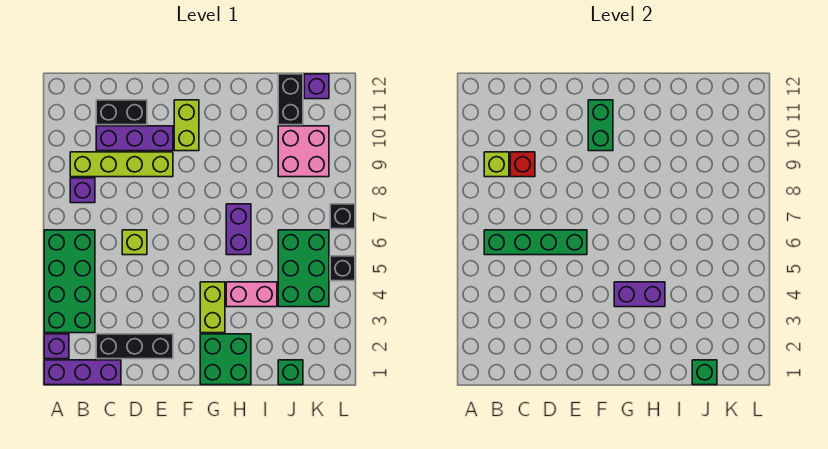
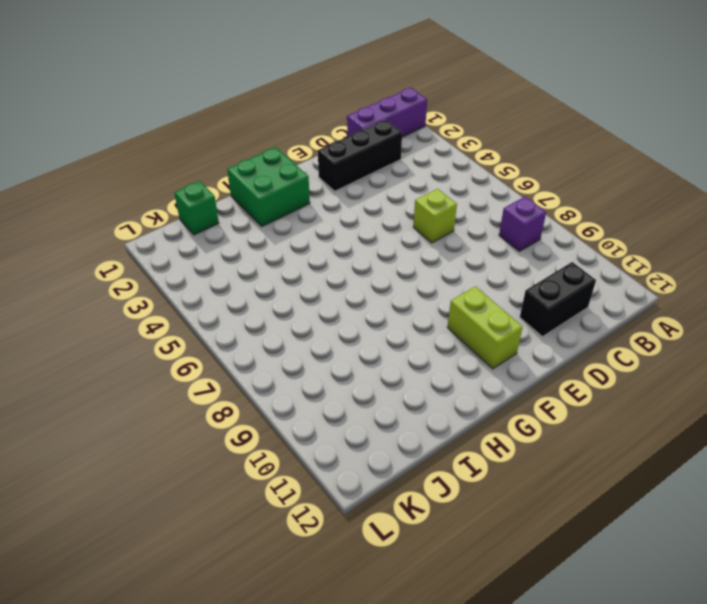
none -> purple brick A2 level 1
none -> green brick A3:B6 level 1
none -> lime brick B9:E9 level 1

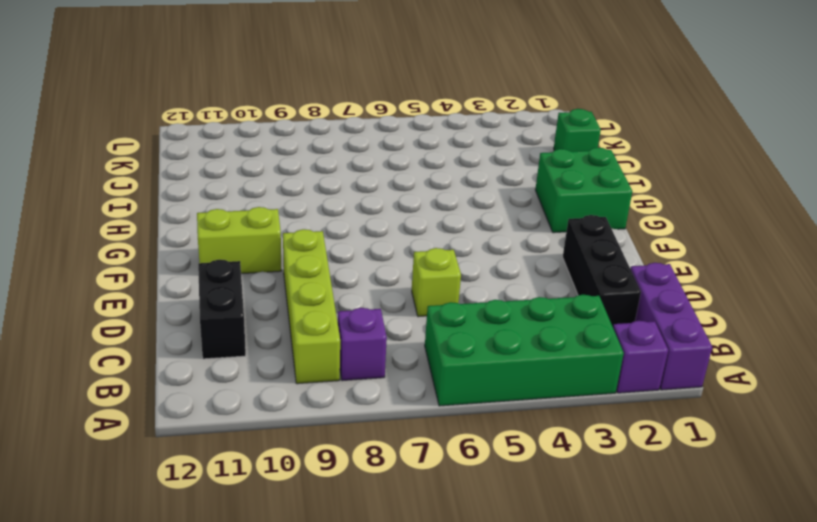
none -> purple brick C10:E10 level 1
none -> lime brick G3:G4 level 1
none -> pink brick H4:I4 level 1

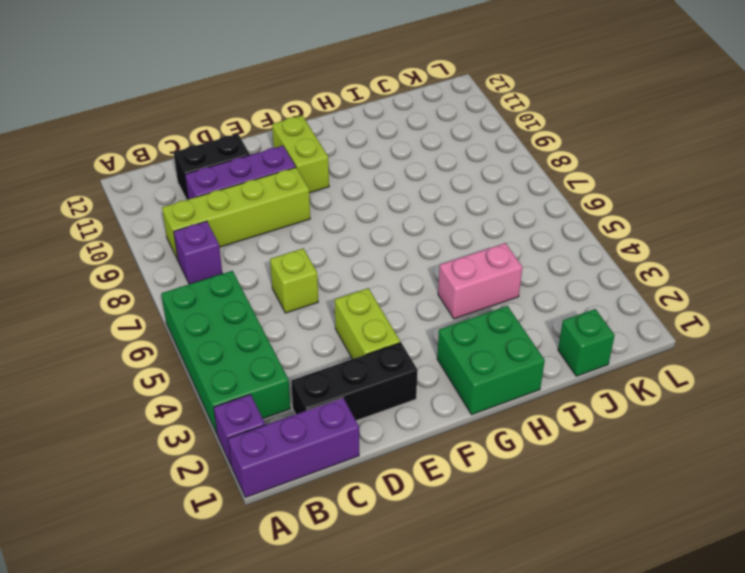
lime brick E3:E4 level 1 -> lime brick G3:G4 level 1
none -> purple brick H6:H7 level 1
none -> green brick J4:K6 level 1
none -> pink brick J9:K10 level 1

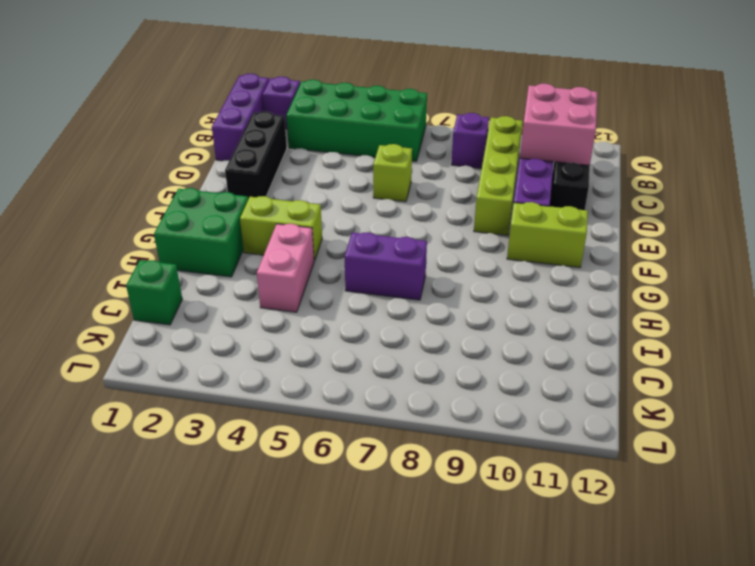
pink brick B10:C11 level 2 -> pink brick J9:K10 level 1
none -> green brick J4:K6 level 1
none -> black brick J11:J12 level 1
none -> purple brick K12 level 1

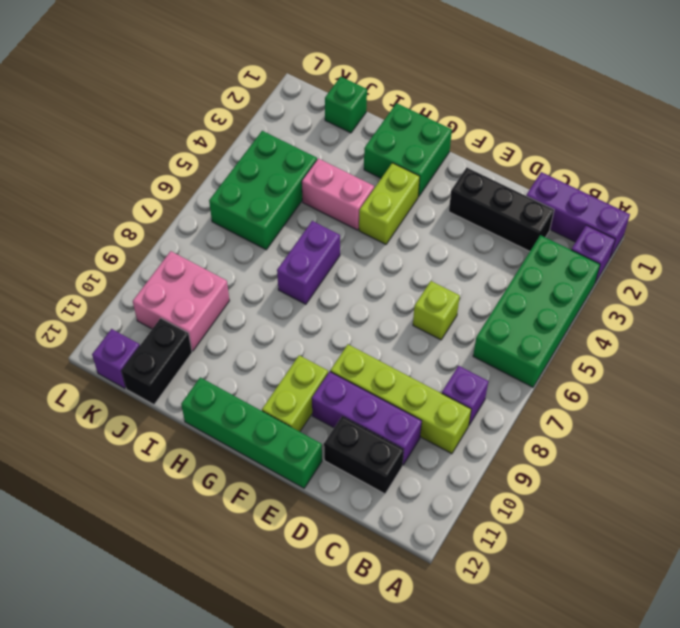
green brick E12:H12 level 1 -> green brick B6:E6 level 2
none -> black brick L5 level 1
none -> black brick L7 level 1
none -> lime brick B9 level 2

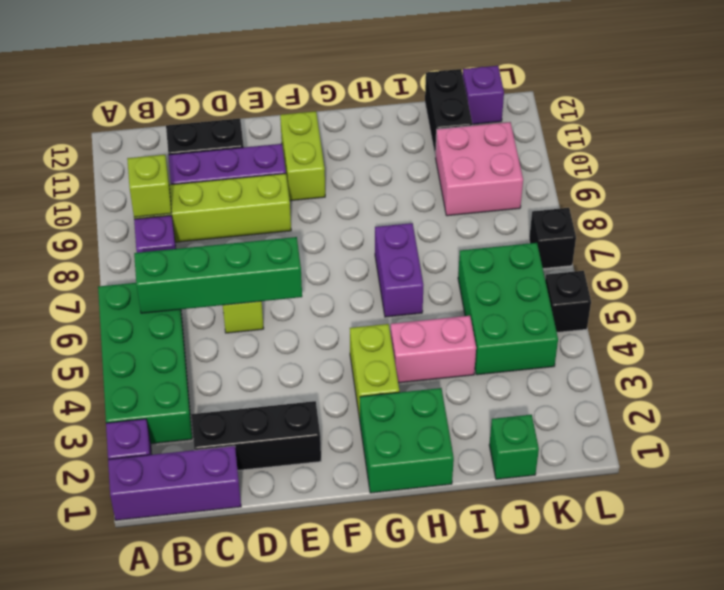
none -> red brick C9 level 2
none -> green brick F10:F11 level 2
none -> purple brick G4:H4 level 2

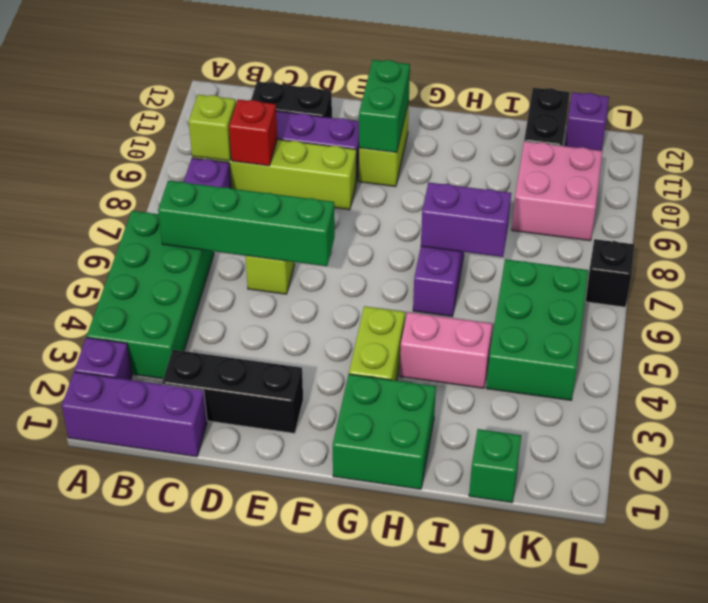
purple brick H7:I7 level 2 -> purple brick G4:H4 level 2
none -> black brick L5 level 1
none -> green brick J1 level 2

